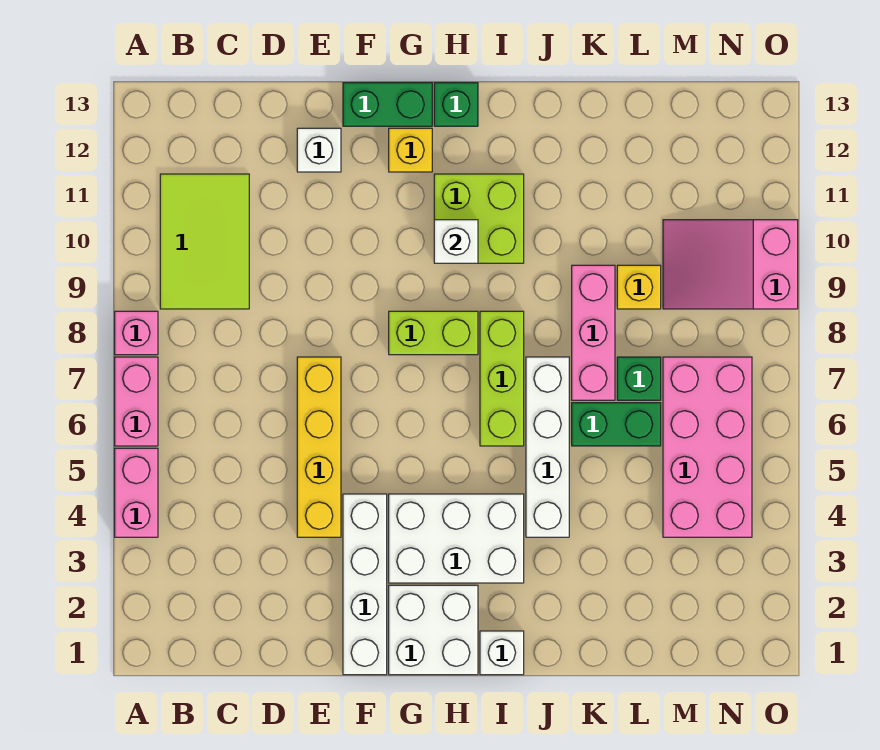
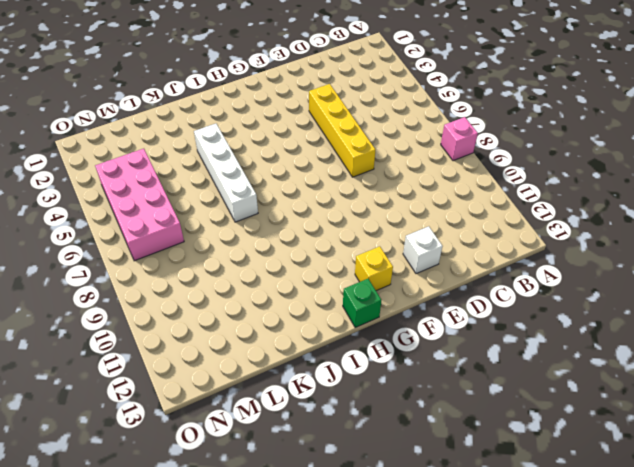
none -> pink brick A4:A5 level 1
none -> pink brick A6:A7 level 1
none -> lime tile B9:C11 level 1

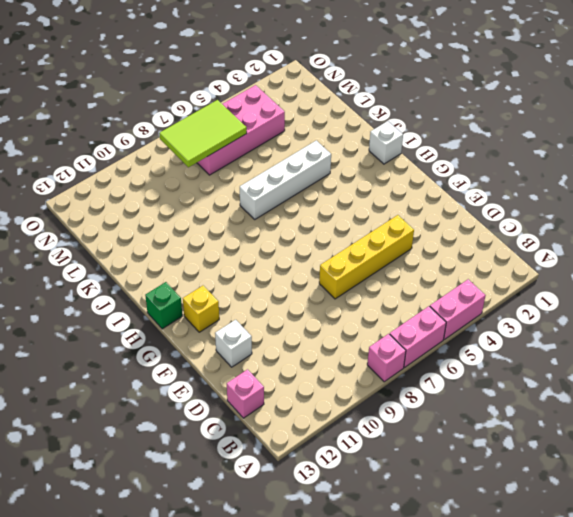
pink brick C13 level 1 -> none
lime tile M6:N8 level 2 -> lime tile B9:C11 level 1
none -> white brick F1:F4 level 1
none -> green brick F13:G13 level 1
none -> white brick G1:H2 level 1

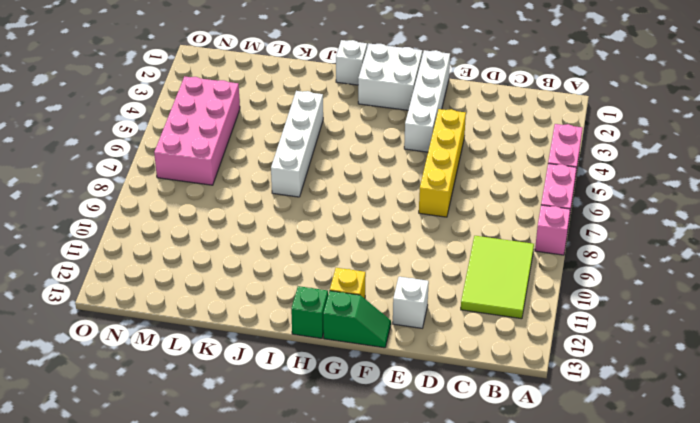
green slope F13:G13 level 1 top G -> green brick F13:G13 level 1
none -> white brick G3:I4 level 1
none -> lime brick G8:H8 level 1
none -> lime brick H10:I11 level 1

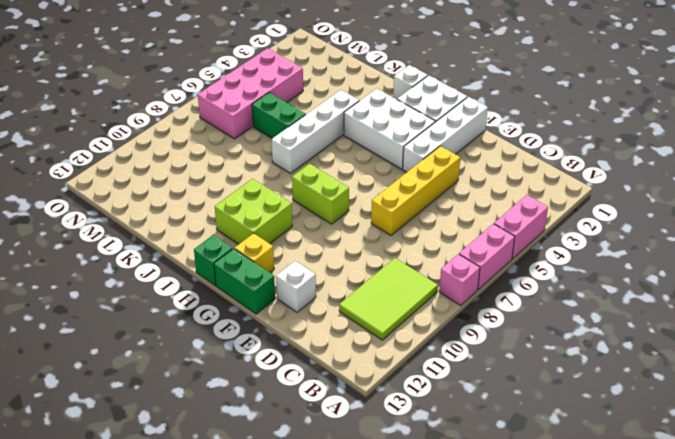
none -> lime brick I6:I8 level 1
none -> pink brick K7:K9 level 1
none -> green brick L7 level 1

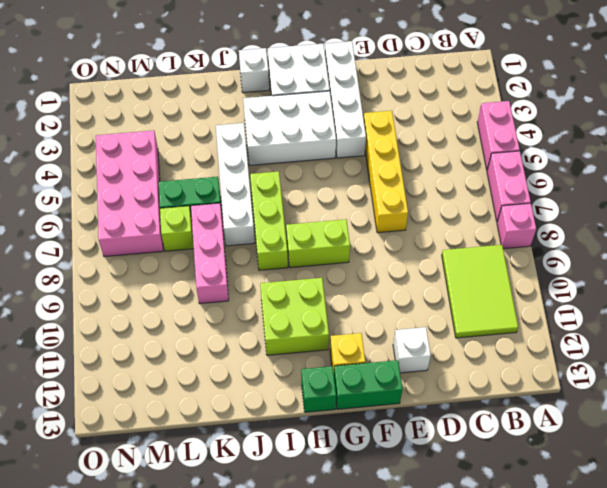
lime brick L7 level 1 -> green brick L7 level 1
none -> yellow brick L9 level 1
none -> pink slope M9:O10 level 1 top O
none -> white brick H10 level 2

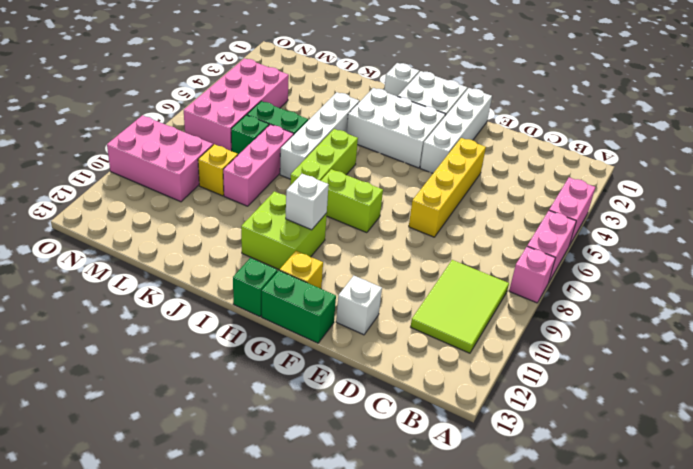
pink brick M9:O10 level 1 -> pink slope M9:O10 level 1 top O

